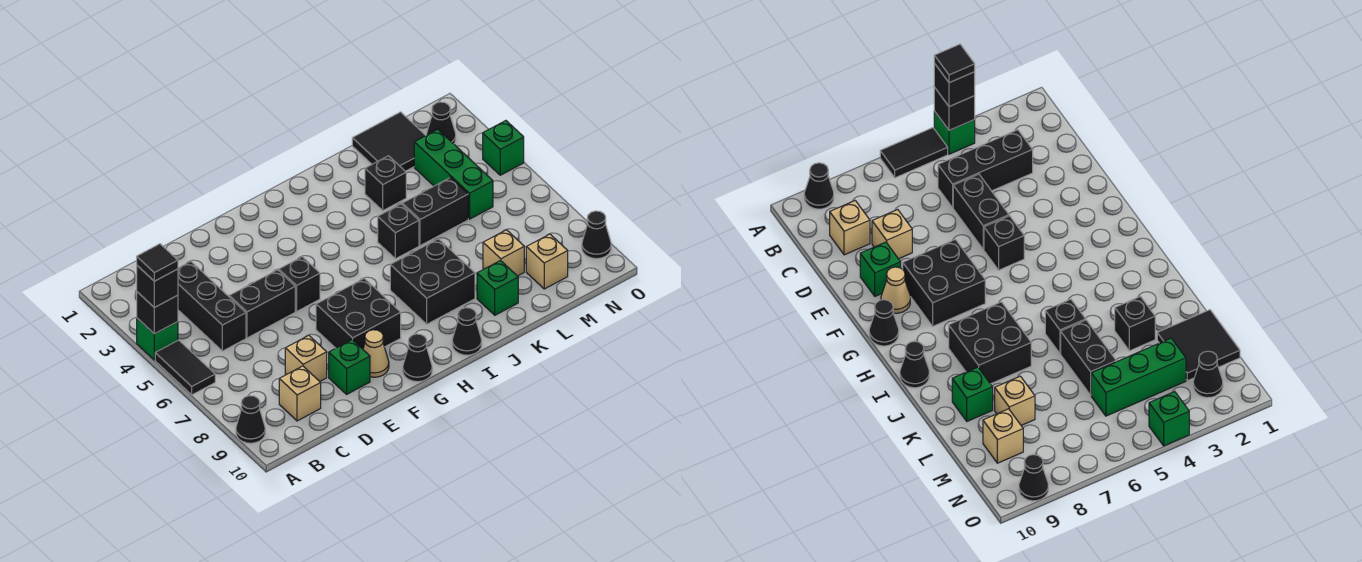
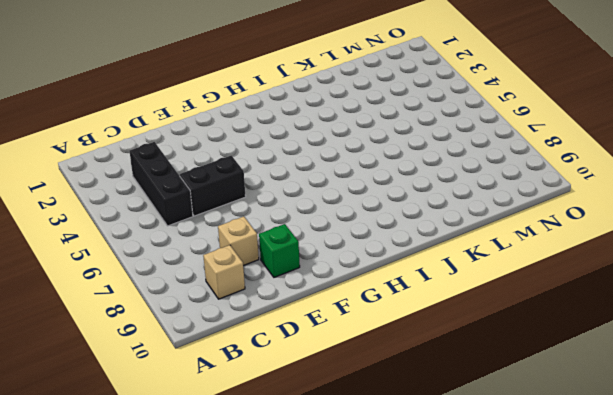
none -> green brick A4 level 1
none -> black tile A5:A6 level 1
none -> black cone A9 level 1

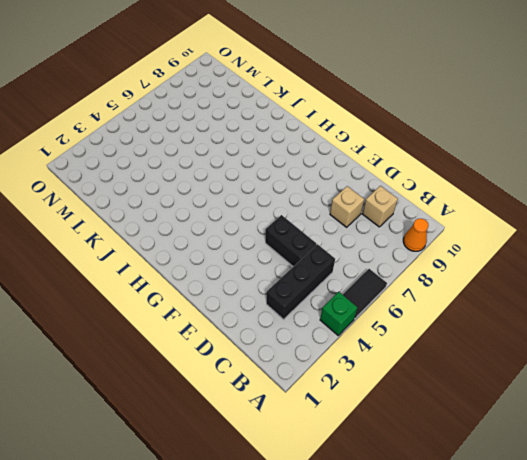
orange cone A9 level 1 -> black cone A9 level 1
none -> green brick E9 level 1
none -> black brick F5 level 1
none -> black brick F7:G8 level 1

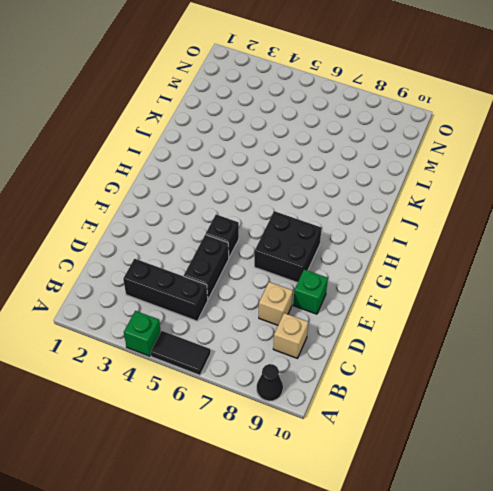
none -> tan cone F9 level 1
none -> black cone G10 level 1
none -> black brick I7:J8 level 1

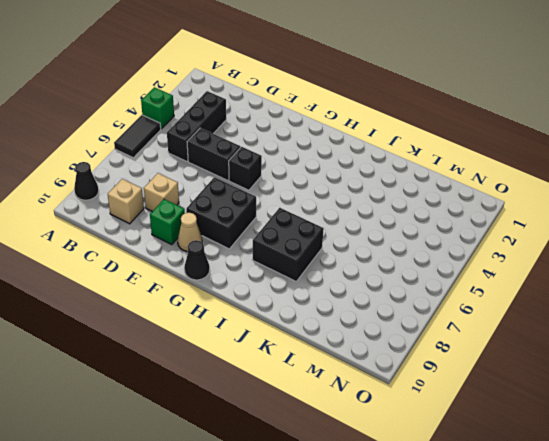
none -> black cone I10 level 1
none -> black brick J5 level 1
none -> black brick K3 level 1

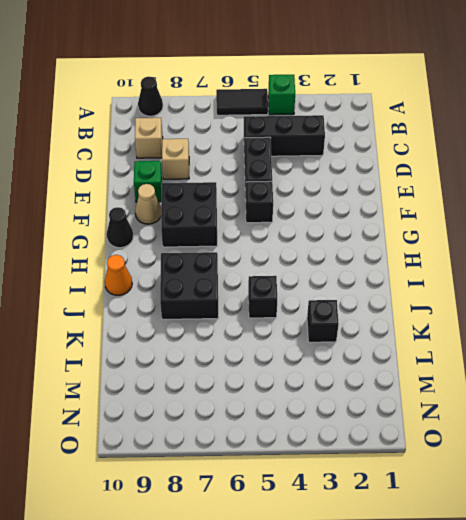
orange cone I10 level 1 -> black cone I10 level 1
none -> black brick K5:L5 level 1
none -> green brick K9 level 1
none -> black tile L1:M2 level 1

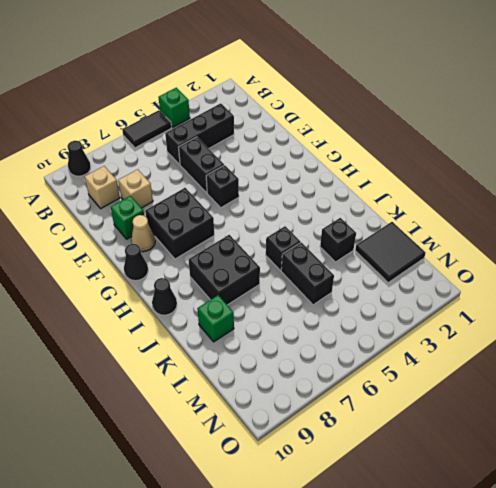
none -> tan brick L8 level 1
none -> green brick M3:M5 level 1
none -> tan brick M9 level 1

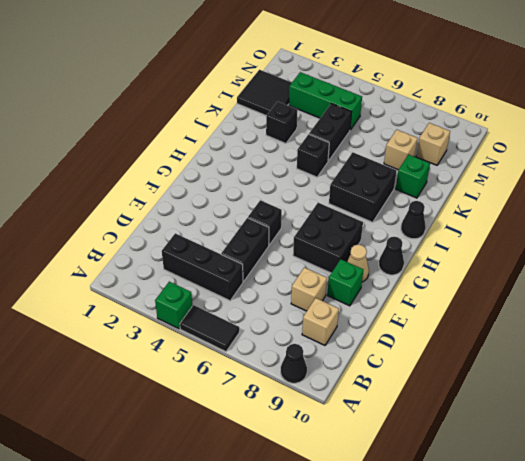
none -> black cone N2 level 1
none -> green brick O4 level 1
none -> black cone O9 level 1

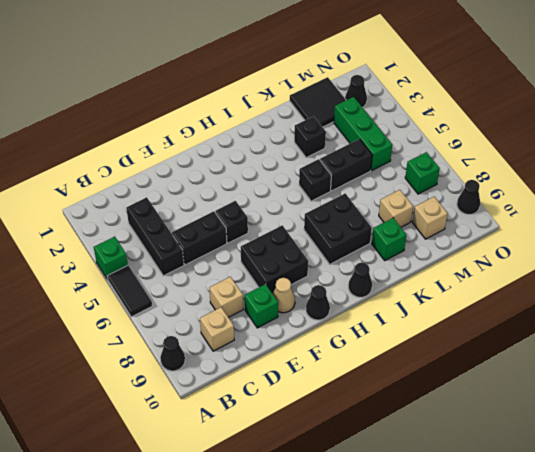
green brick N7 level 1 -> green brick O4 level 1
none -> black brick A4 level 2
none -> black brick A4 level 3
none -> black tile A4 level 4

